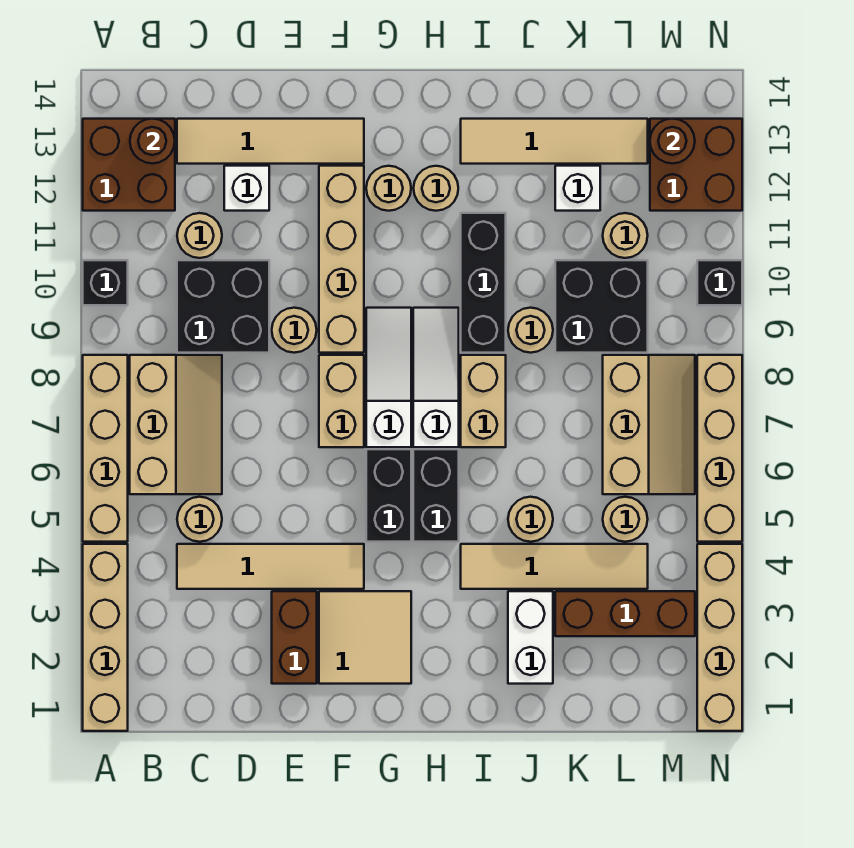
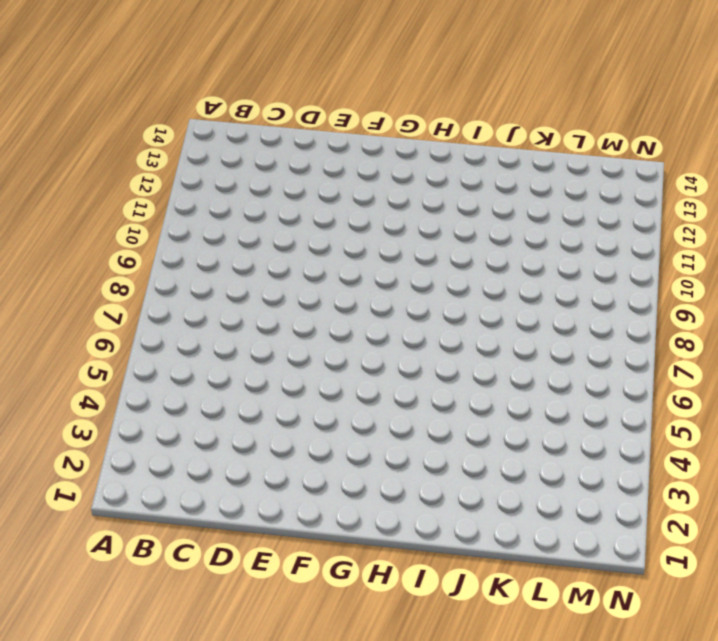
none -> tan brick A1:A4 level 1
none -> tan brick A5:A8 level 1
none -> black brick A10 level 1
none -> brown brick A12:B13 level 1

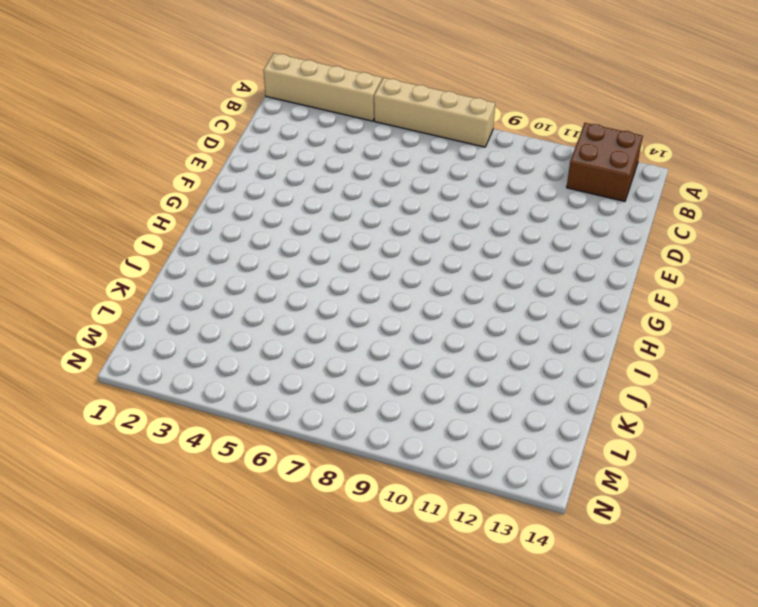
none -> black brick A10 level 1
none -> tan slope B6:C8 level 1 top B
none -> tan tile C4:F4 level 1
none -> tan round brick C5 level 1

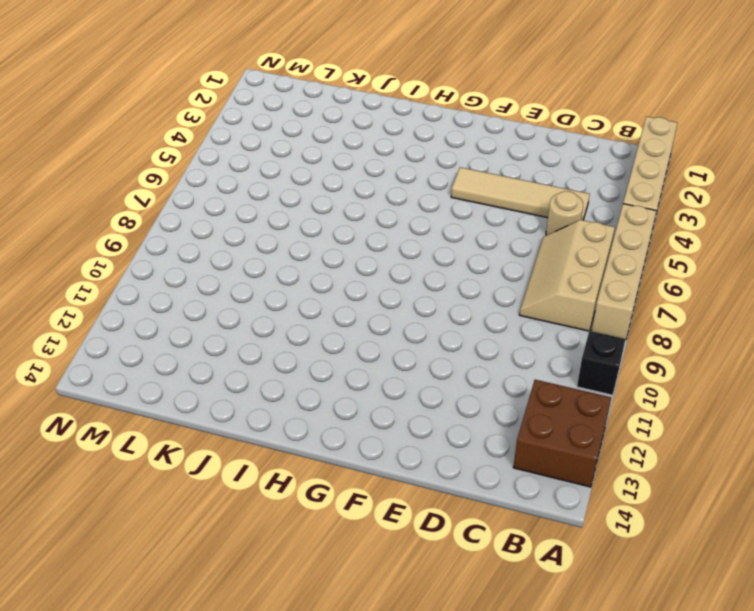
none -> black brick C9:D10 level 1
none -> tan round brick C11 level 1
none -> tan tile C13:F13 level 1
none -> white brick D12 level 1

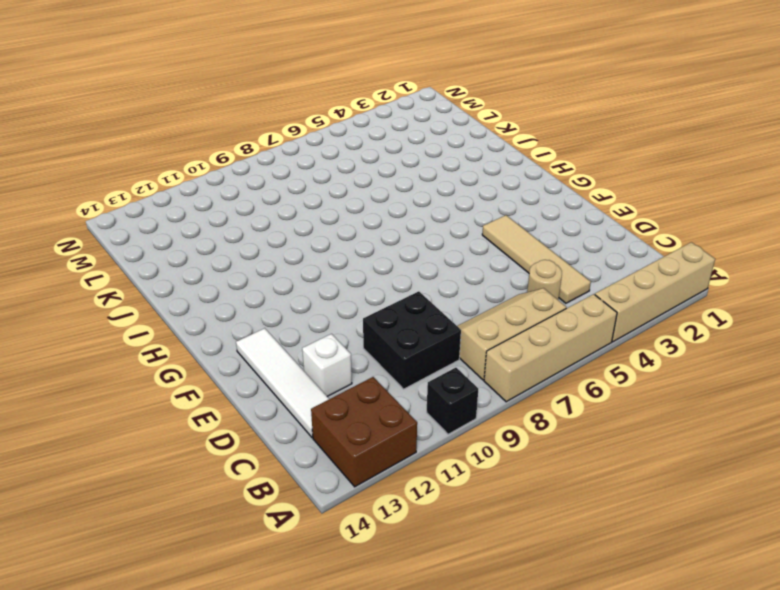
white tile C13:F13 level 1 -> tan tile C13:F13 level 1
none -> tan round brick C11 level 1
none -> brown brick E2:E3 level 1
none -> tan round brick E9 level 1
none -> tan tile F2:G3 level 1

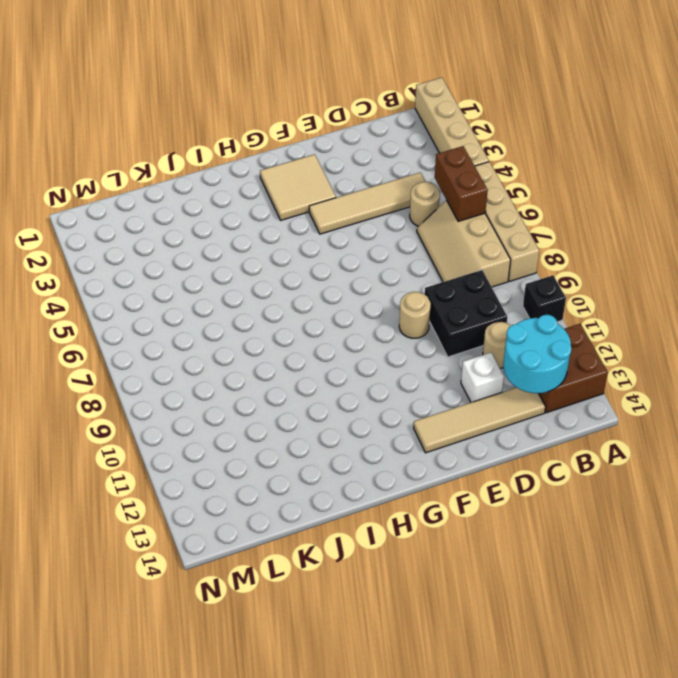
brown brick B5:B6 level 2 -> brown brick E2:E3 level 1
cyan round brick B12:C13 level 2 -> brown round brick B13 level 2
none -> tan brick F7:F8 level 1
none -> tan brick F9:F12 level 1
none -> black brick G5:G6 level 1
none -> white slope G7:G9 level 1 top 7

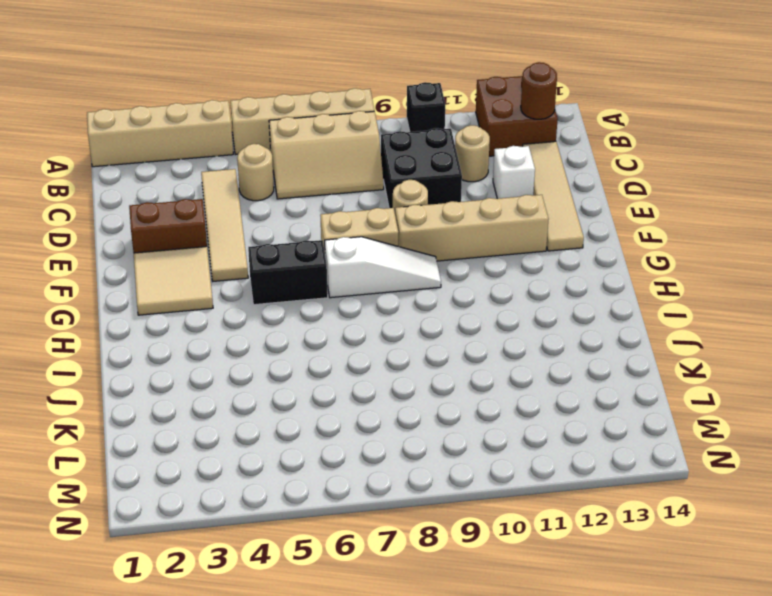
none -> tan round brick G12 level 1
none -> black brick H5:H6 level 1
none -> white slope H7:H9 level 1 top 7
none -> tan round brick H12 level 1

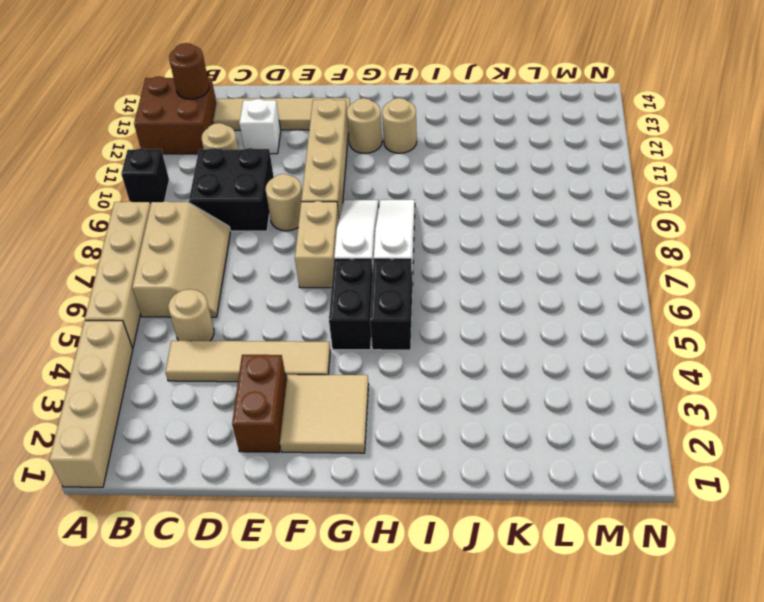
none -> tan tile I4:L4 level 1
none -> tan brick I7:I8 level 1
none -> black brick I9:I11 level 1
none -> tan tile I13:L13 level 1

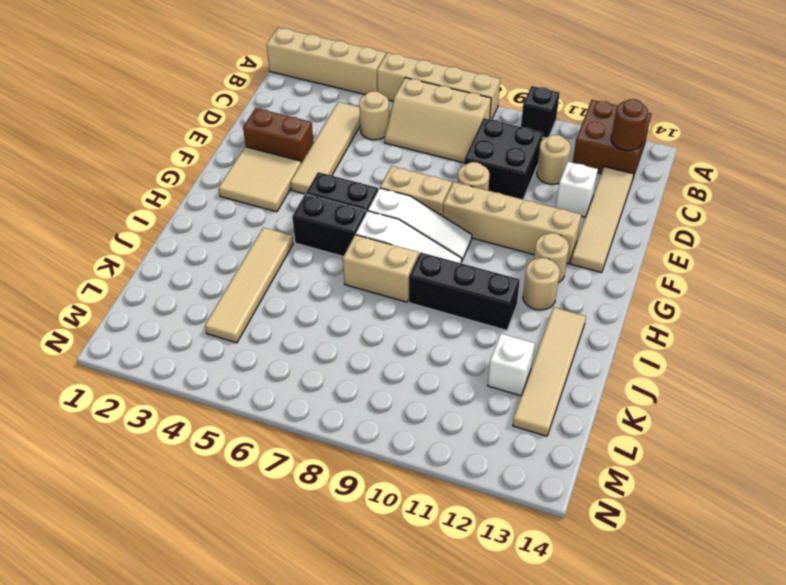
none -> white brick J2:J3 level 1
none -> tan round brick J5 level 1
none -> tan round brick J9 level 1
none -> brown brick K3:M3 level 1

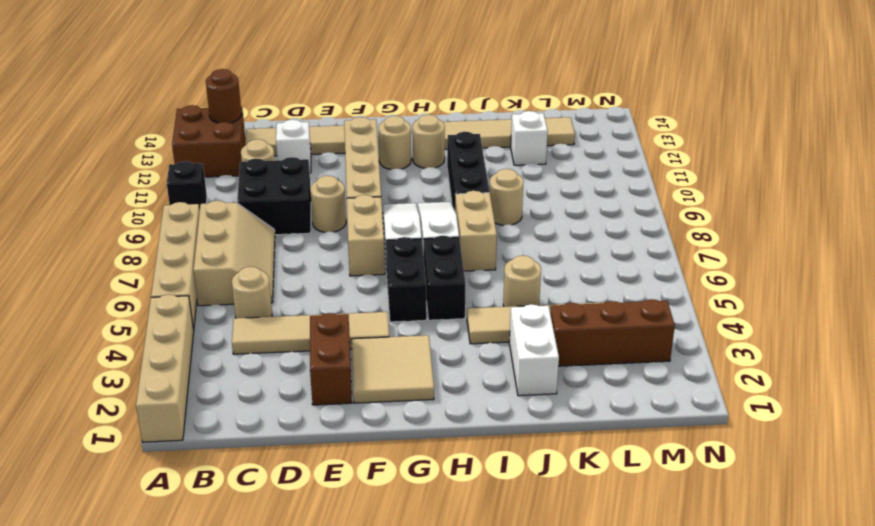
none -> black brick K9:L10 level 1
none -> tan round brick L5 level 1
none -> tan slope L6:M8 level 1 top L
none -> tan round brick L11 level 1

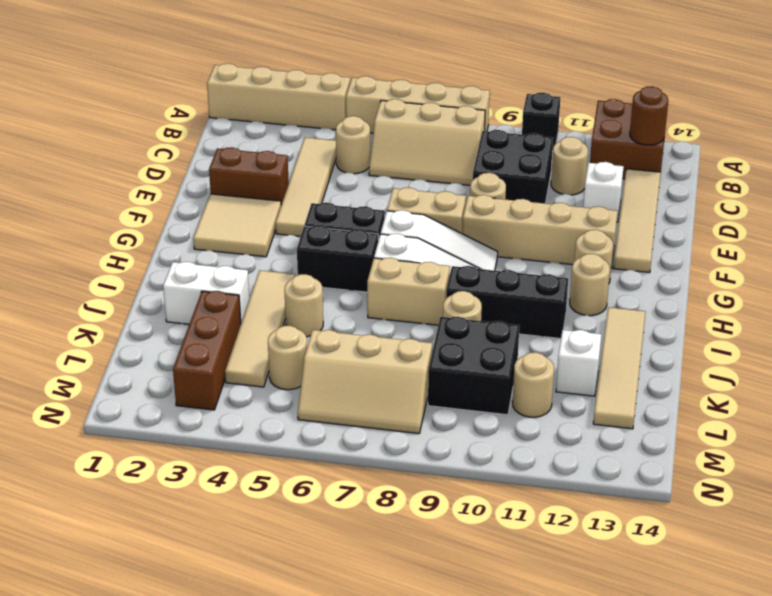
none -> brown brick M12:N13 level 1
none -> tan brick N1:N4 level 1
none -> tan brick N5:N8 level 1
none -> black brick N10 level 1

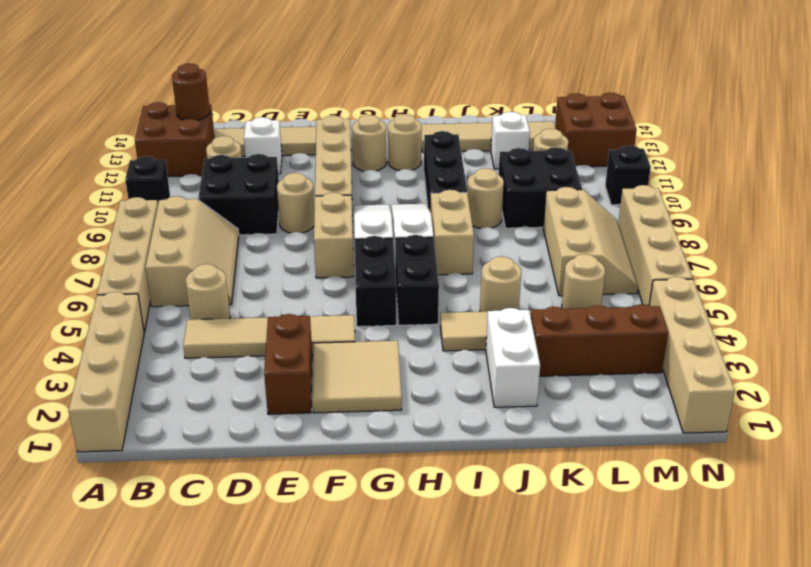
none -> brown round brick M13 level 2

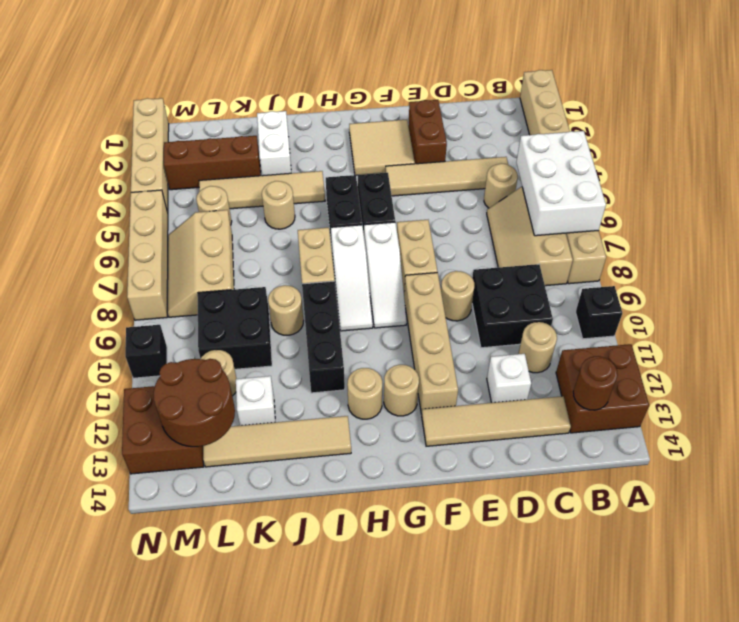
white brick A5:B7 level 2 -> none
brown round brick L12:M13 level 2 -> brown round brick M13 level 2

